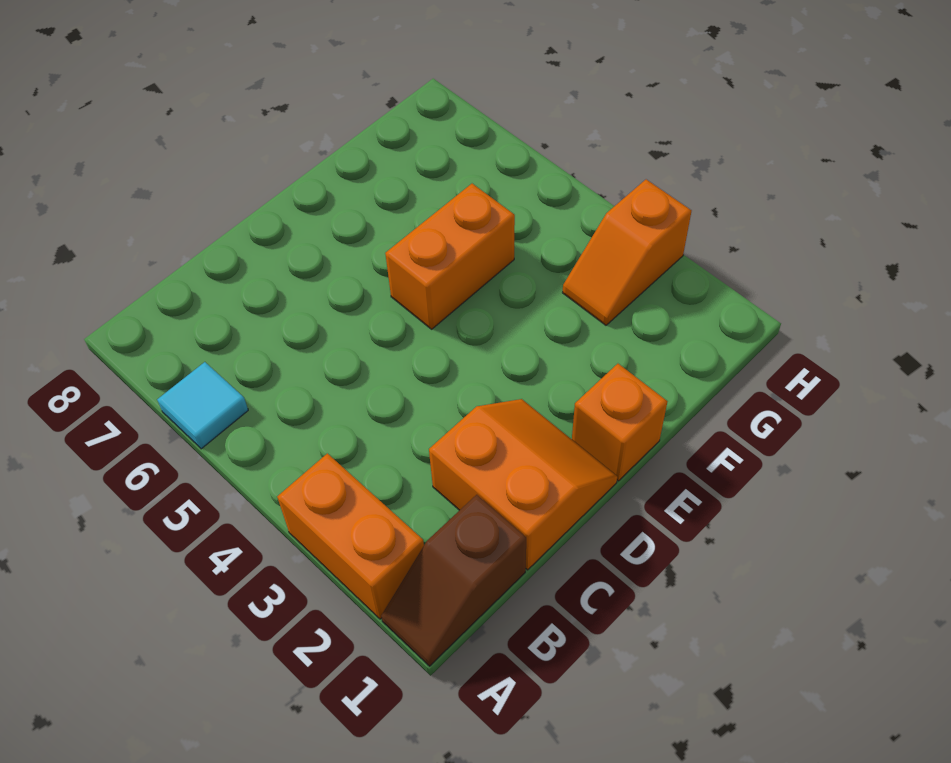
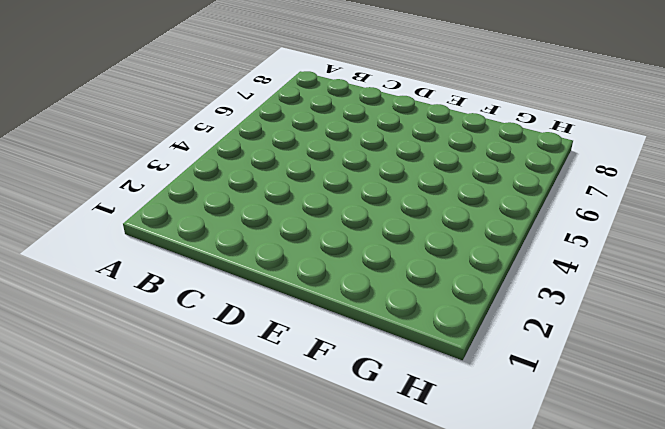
none -> brown slope A1:B1 level 1 top B
none -> orange brick A2:A3 level 1

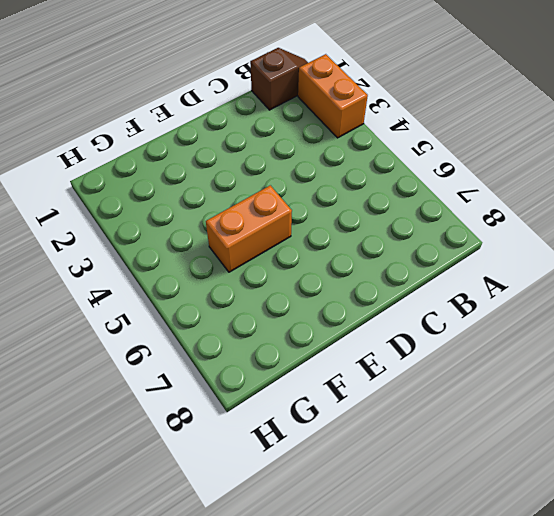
none -> cyan tile A6 level 1
none -> orange slope C1:D2 level 1 top C

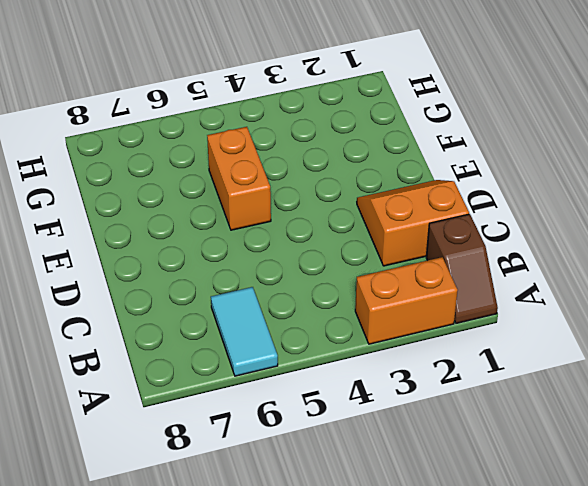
cyan tile A6:B6 level 1 -> cyan tile A6 level 1
none -> orange brick E1 level 1
none -> orange slope G3:H3 level 1 top H

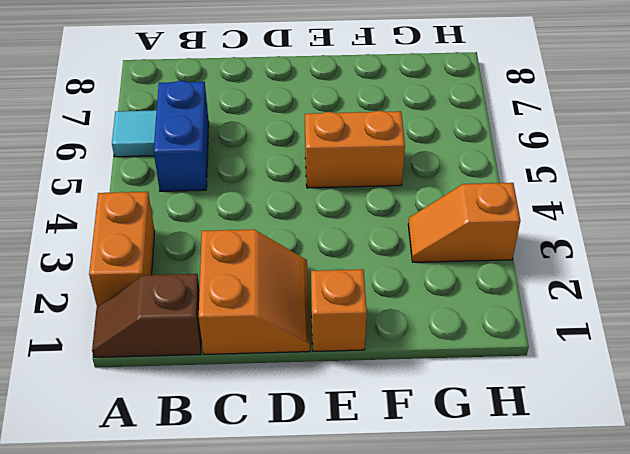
blue brick B5:B6 level 1 -> none

